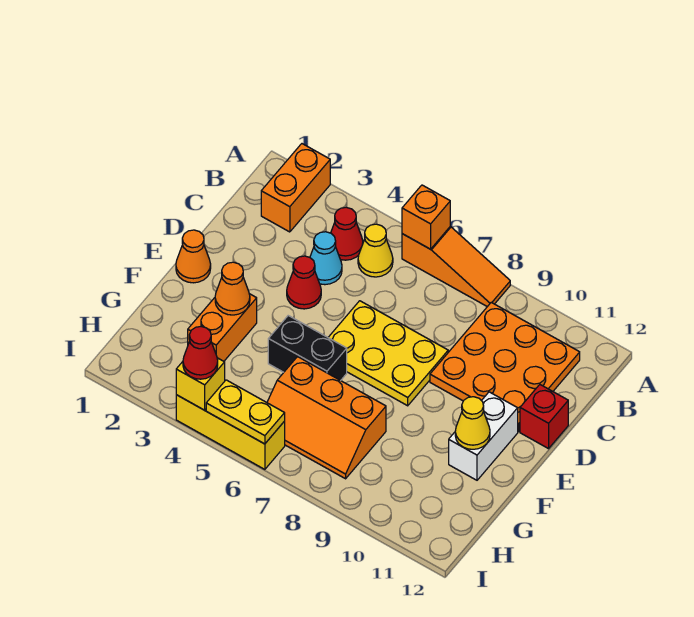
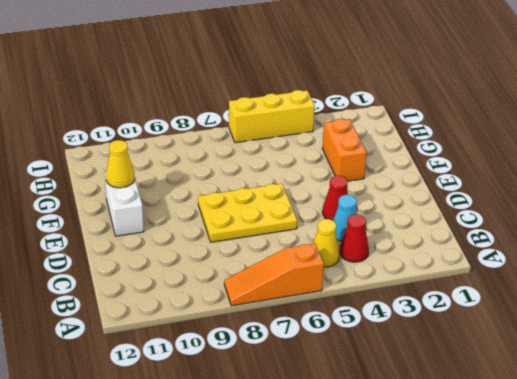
none -> orange brick A2:B2 level 1
none -> orange plate B9:D11 level 1
none -> red brick D12 level 1

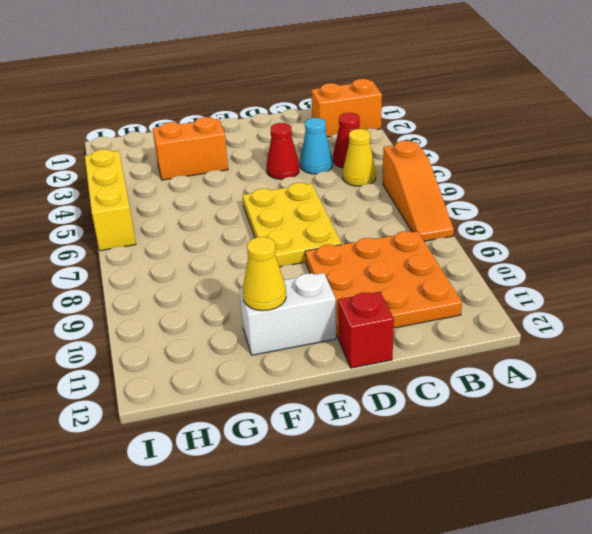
none -> orange cone E1 level 1
none -> black brick F5:F6 level 1
none -> orange slope G6:H8 level 1 top G

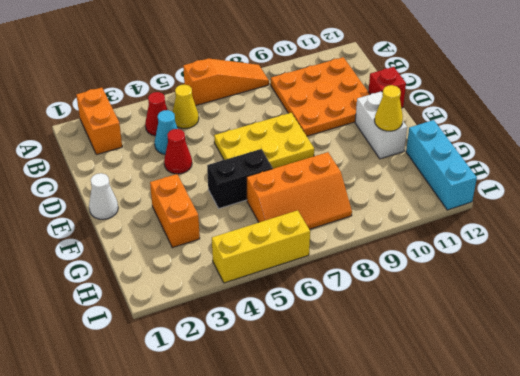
white cone E1 level 1 -> orange cone E1 level 1
cyan brick G12:I12 level 1 -> none
none -> orange brick A6 level 2
none -> orange cone F3 level 2
none -> yellow brick I4 level 2

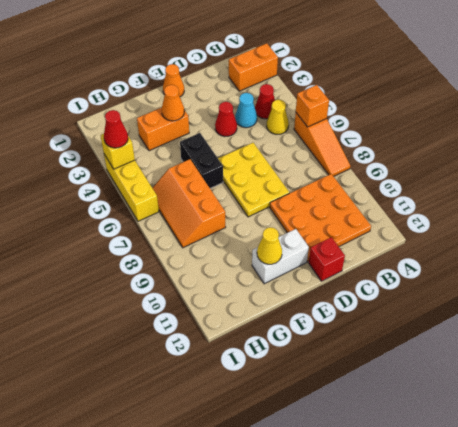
none -> yellow plate I5:I6 level 2

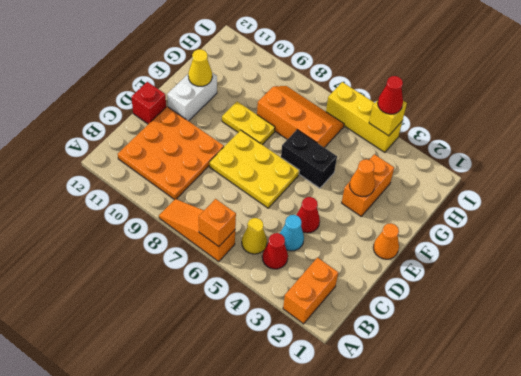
yellow plate F8:F9 level 1 -> yellow plate I5:I6 level 2

